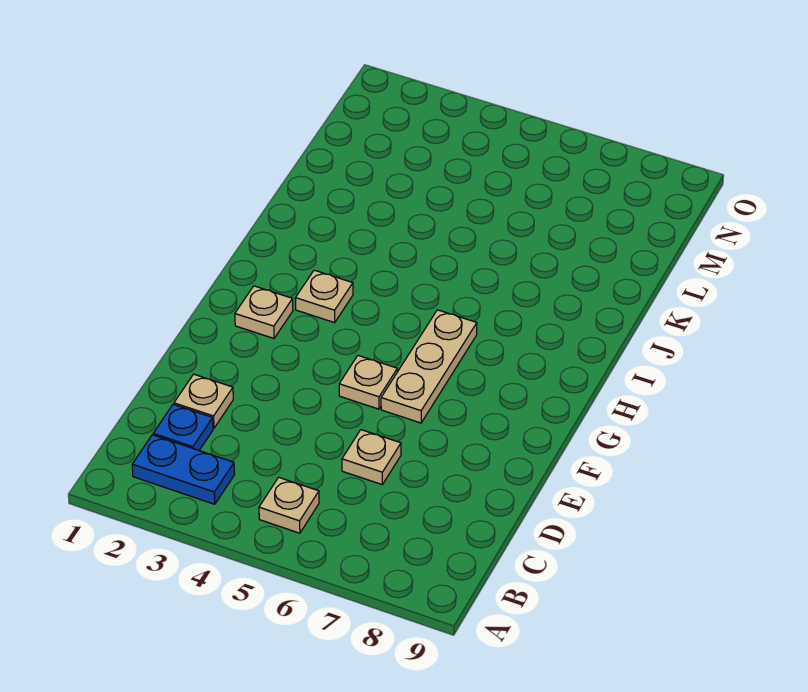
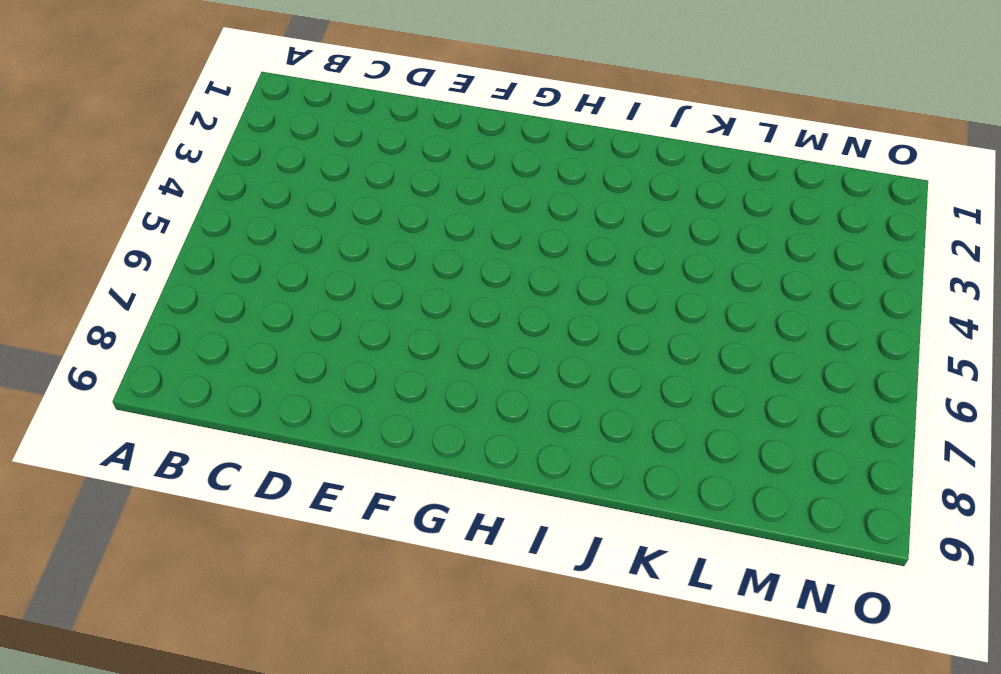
none -> blue plate B2:B3 level 1
none -> tan plate B5 level 1

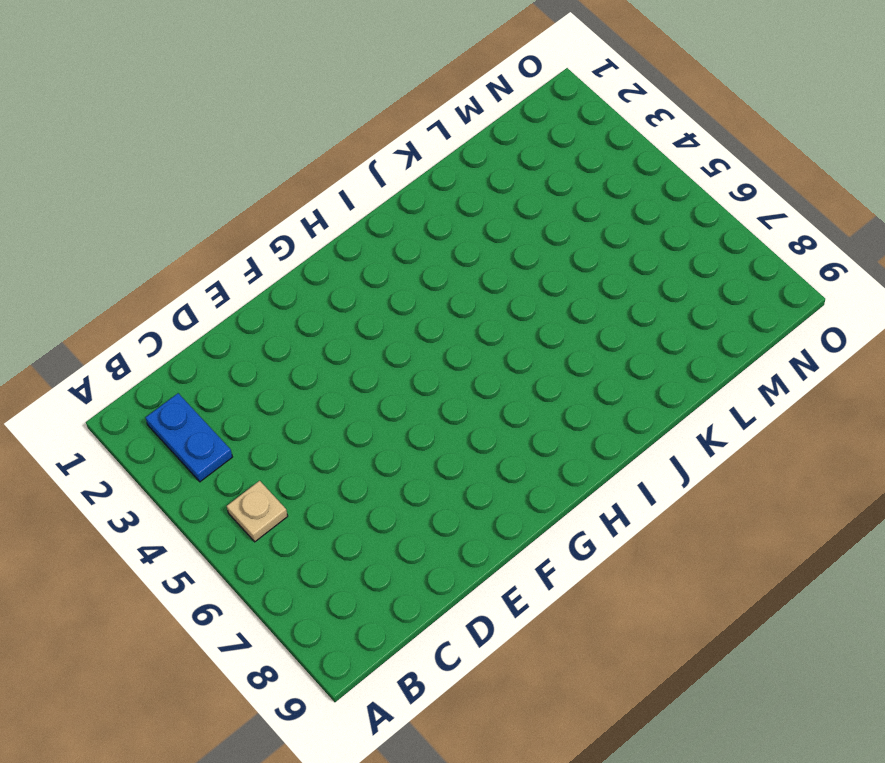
none -> blue plate C2 level 1
none -> tan plate D2 level 1

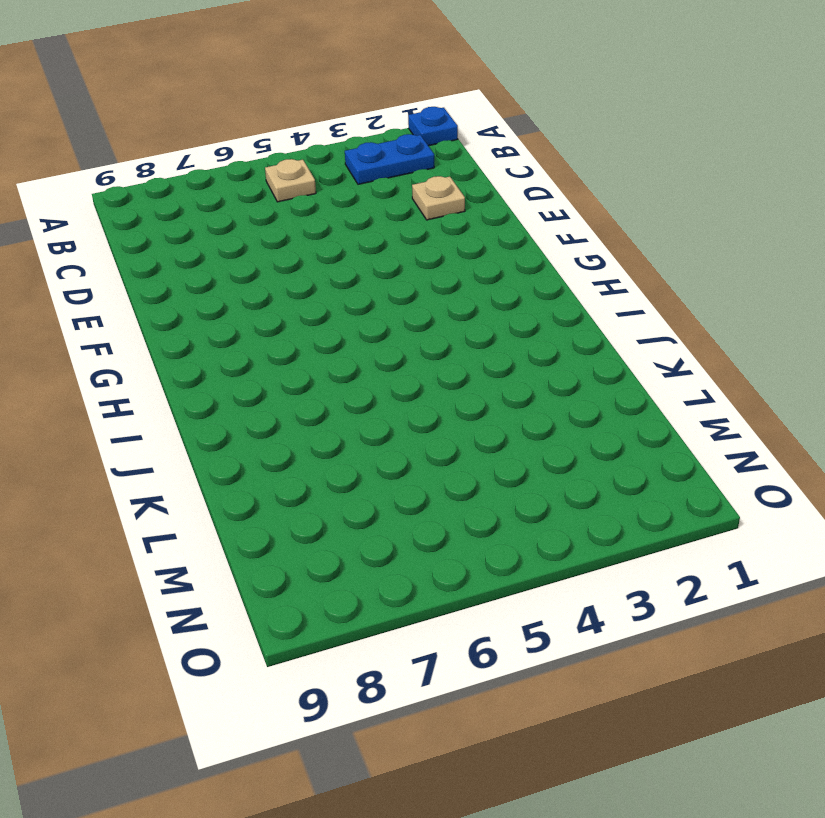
blue plate A1 level 1 -> blue plate C2 level 1
none -> tan plate D6 level 1
none -> tan plate F5 level 1

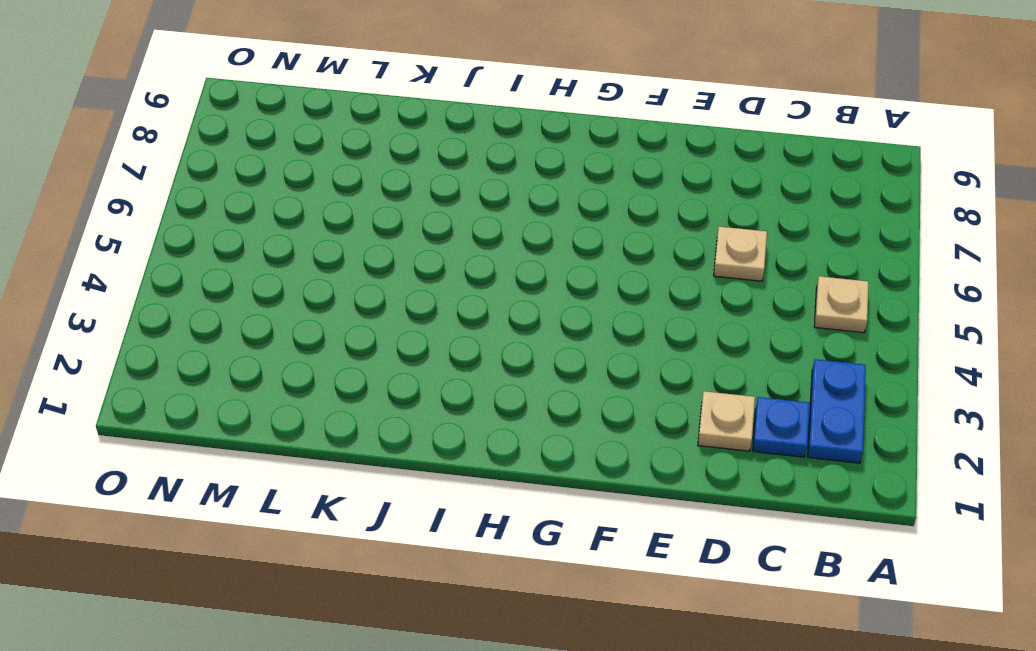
none -> tan plate F5 level 1
none -> tan plate F6:H6 level 1

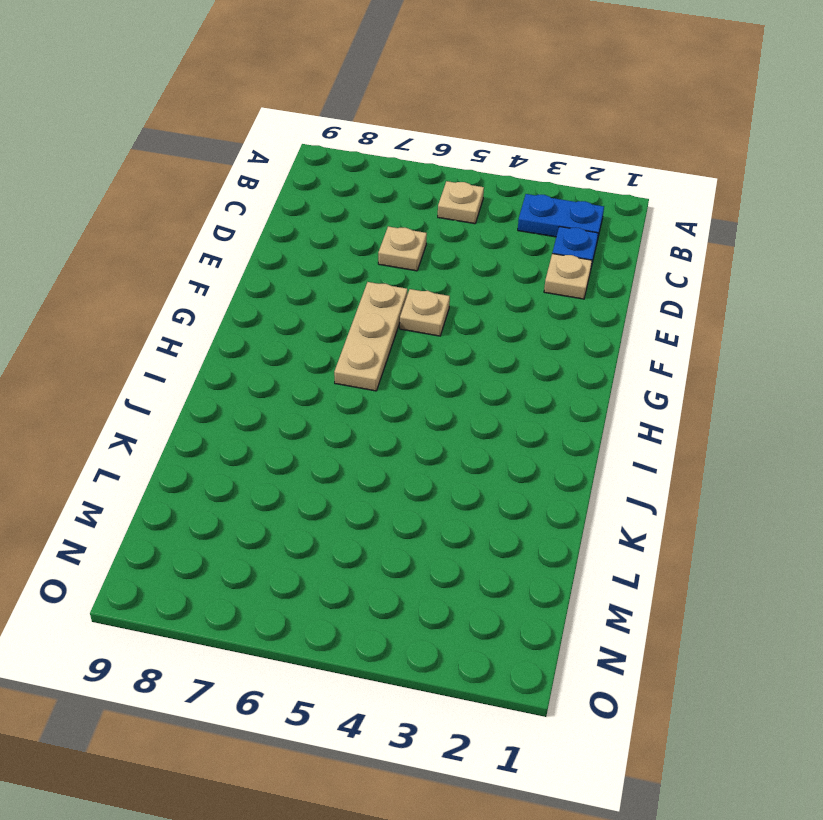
none -> tan plate G2 level 1
none -> tan plate H3 level 1

